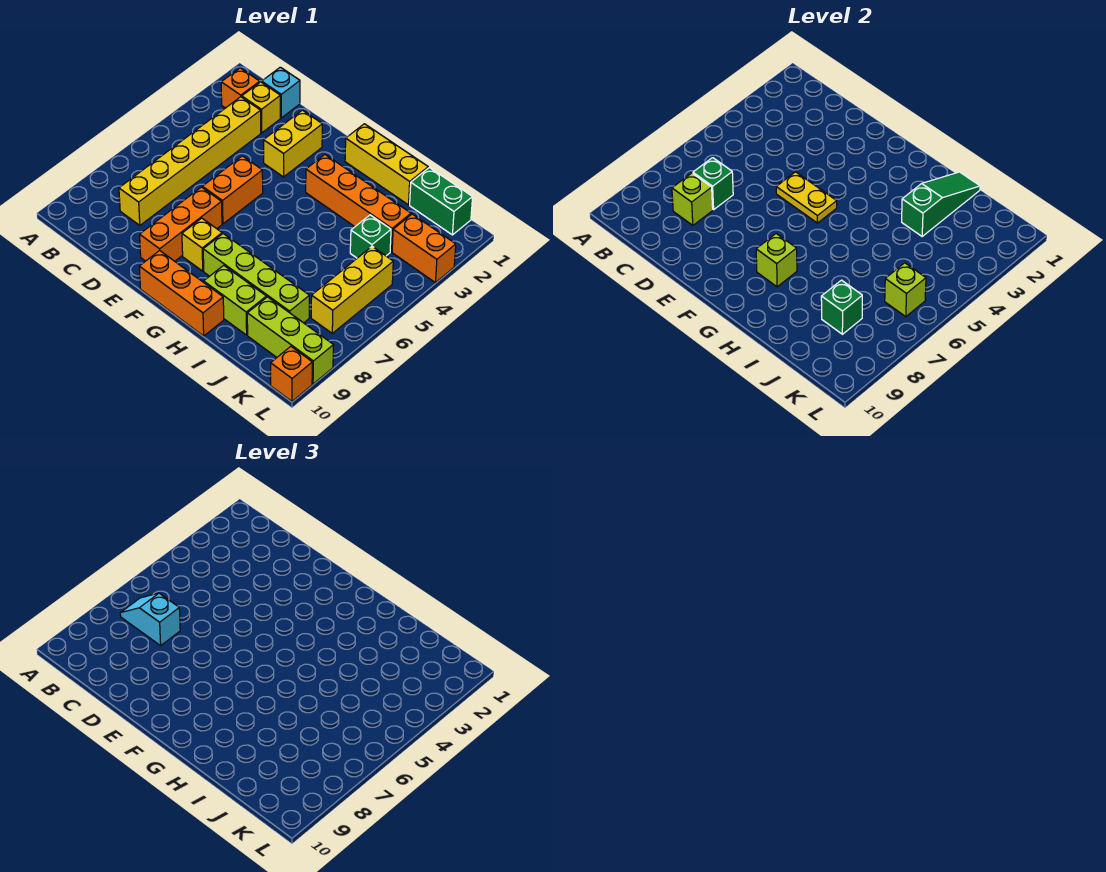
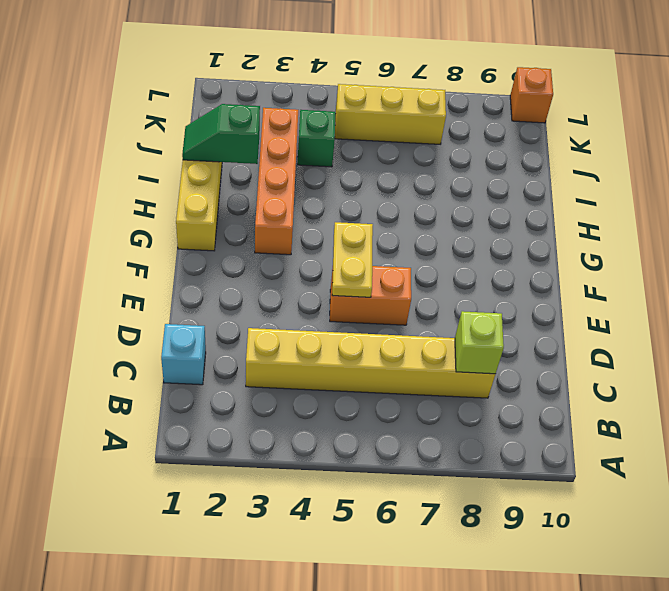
green slope I1:I2 level 2 top 2 -> green slope I1:I3 level 2 top 3
none -> orange brick B2 level 1
none -> yellow brick C2 level 1
none -> yellow brick E2:E3 level 1

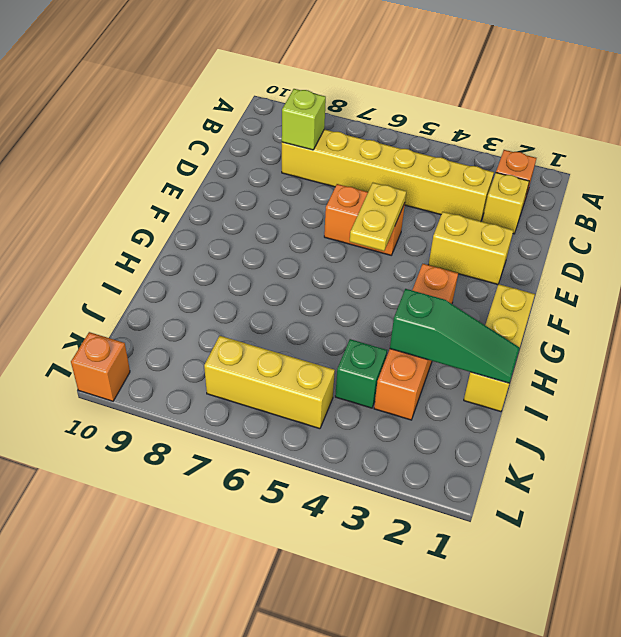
none -> cyan brick C1 level 1
none -> orange brick E7:E9 level 1
none -> yellow brick F8 level 1

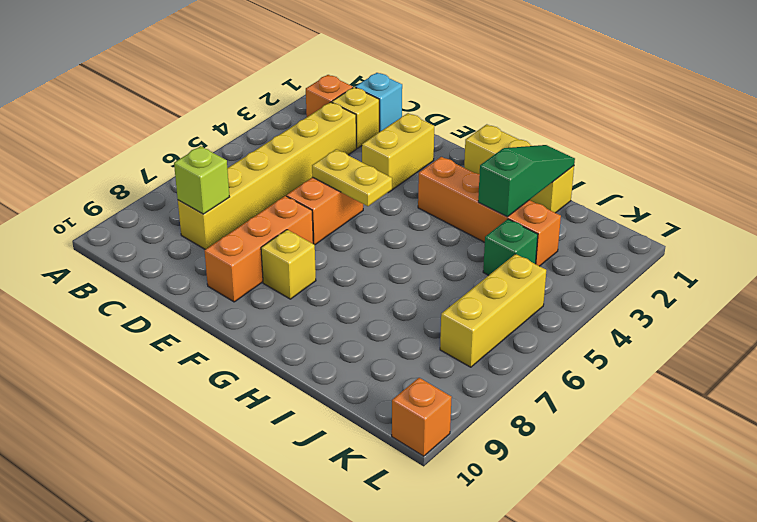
none -> orange brick F10:H10 level 1
none -> lime brick G8:J8 level 1
none -> lime brick H9:I9 level 1

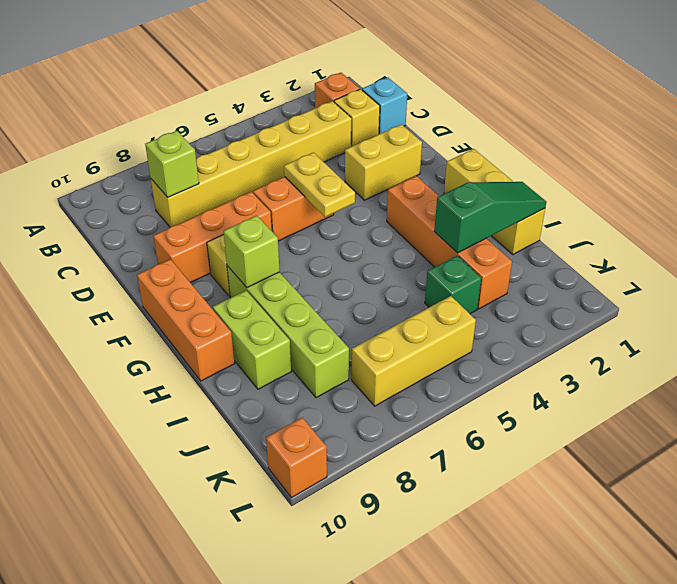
none -> green brick J1:K1 level 1
none -> lime brick J9:L9 level 1
none -> orange brick K3:L3 level 1

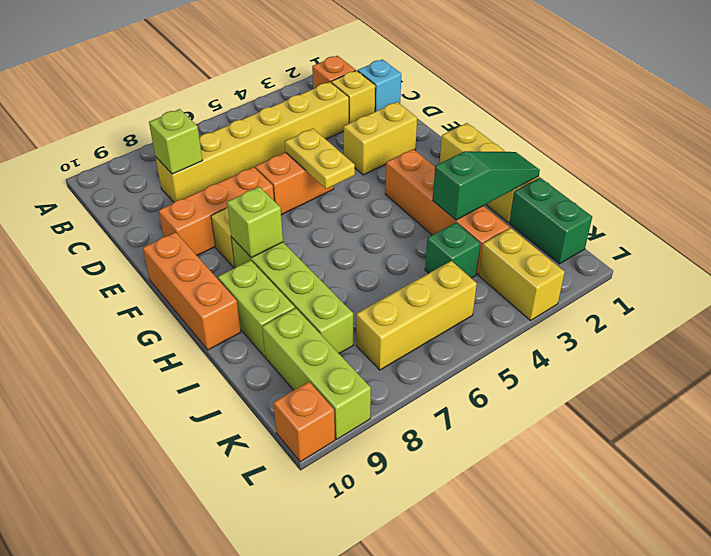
yellow brick K3:L3 level 1 -> orange brick K3:L3 level 1
none -> green brick C7 level 2
none -> green brick J8 level 2
none -> lime brick K6 level 2

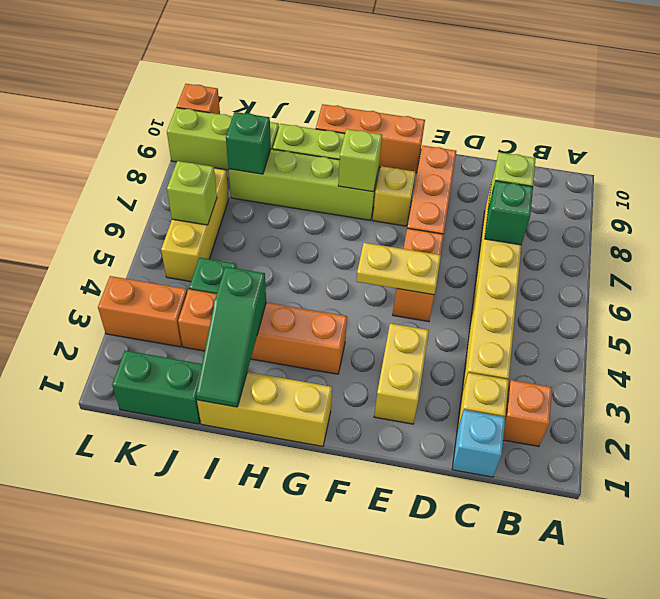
none -> cyan slope B7:C7 level 3 top C

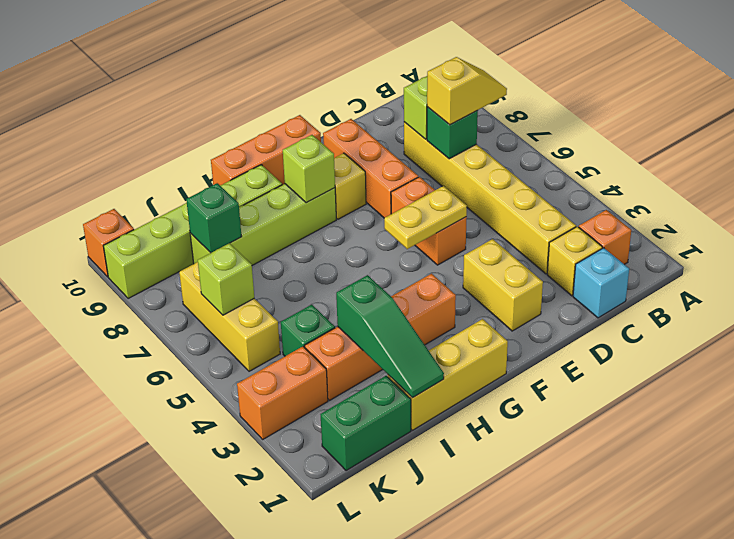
yellow slope B7:C7 level 3 top C -> cyan slope B7:C7 level 3 top C

